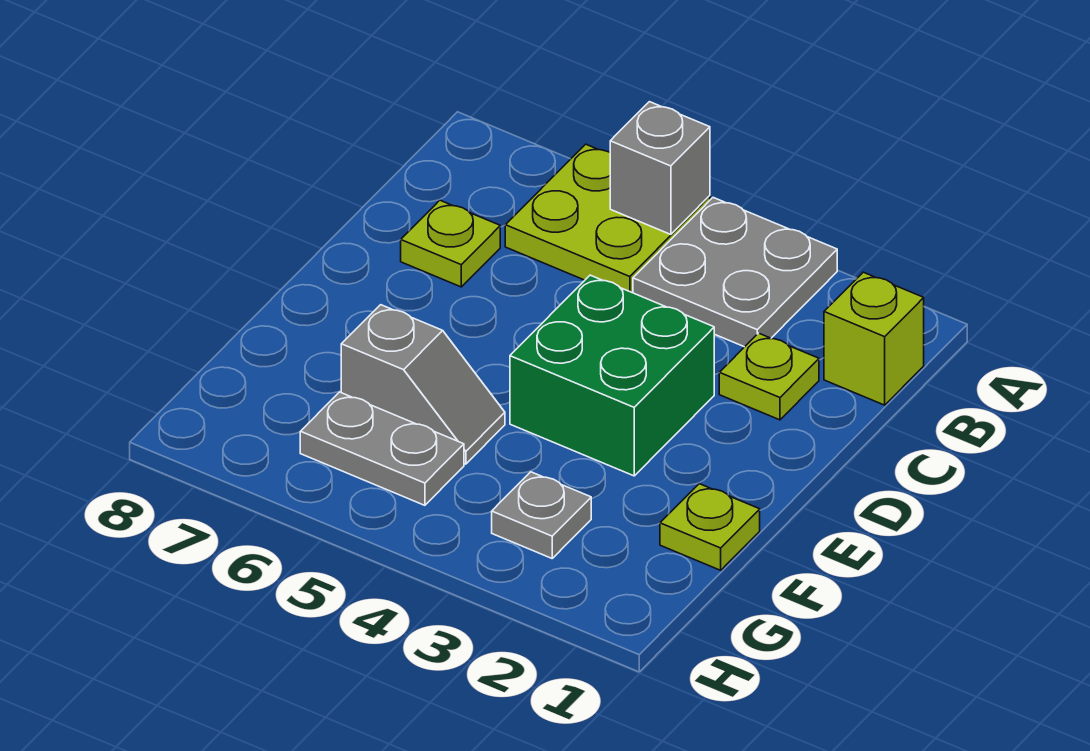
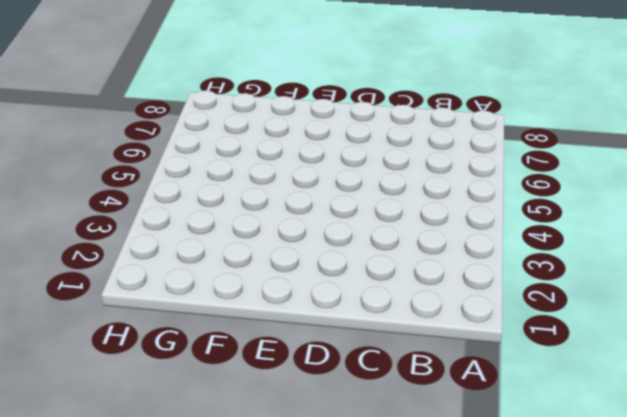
none -> grey plate A3:B4 level 1
none -> lime plate A5:B6 level 1

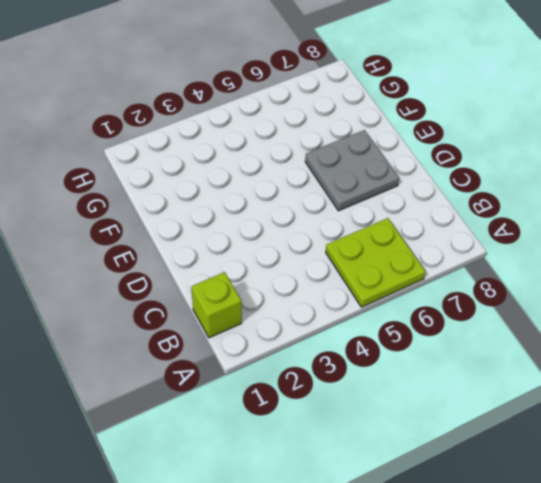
grey plate D6:E7 level 1 -> grey plate A3:B4 level 1
none -> lime plate C2 level 1
none -> lime plate C7 level 1

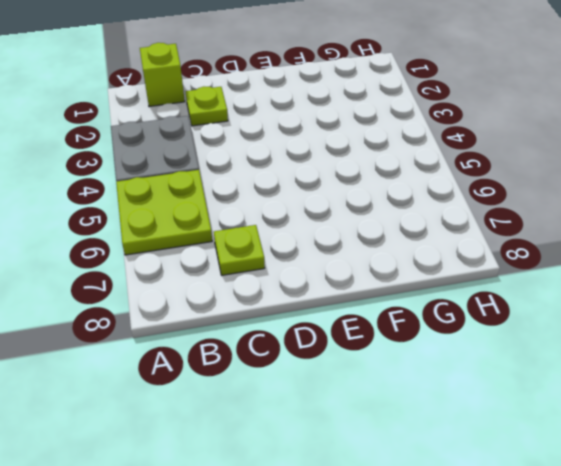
none -> green brick D3:E4 level 1
none -> lime plate F1 level 1

